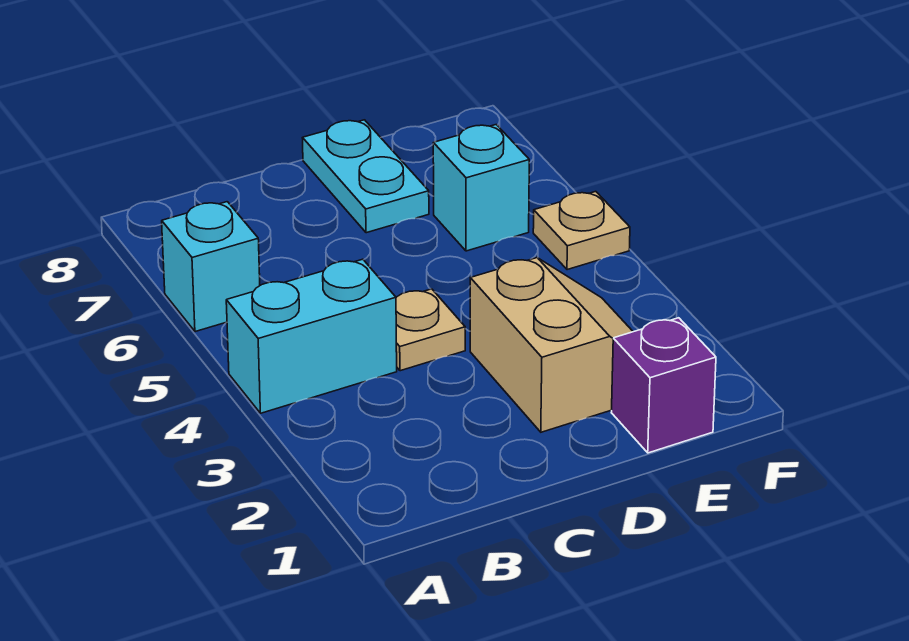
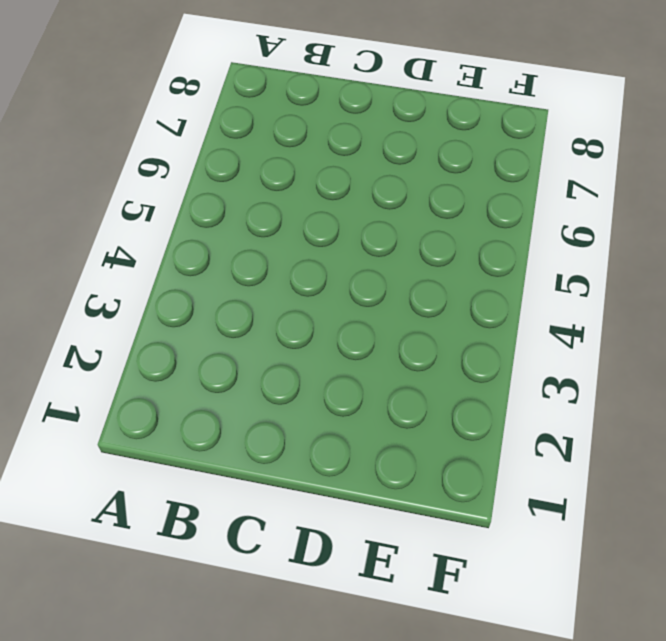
none -> cyan brick A4:B4 level 1
none -> cyan brick A6 level 1

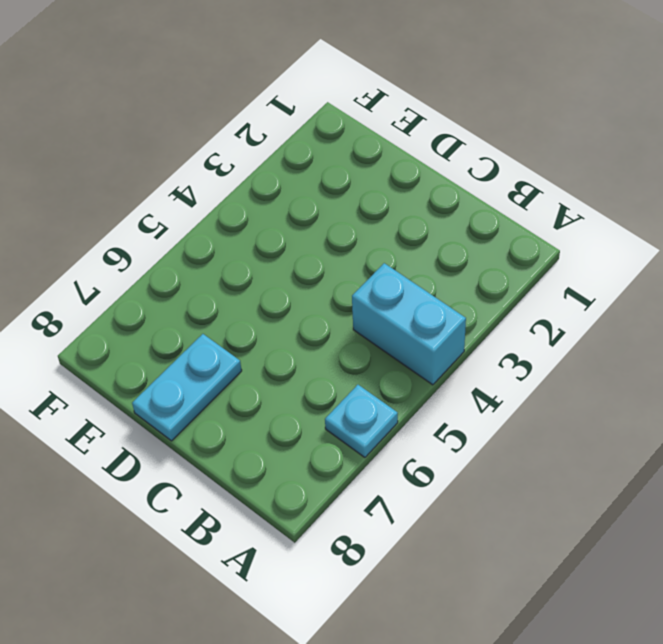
cyan plate A6 level 1 -> cyan brick A6 level 1
none -> tan plate C4 level 1
none -> tan slope D2:E3 level 1 top D

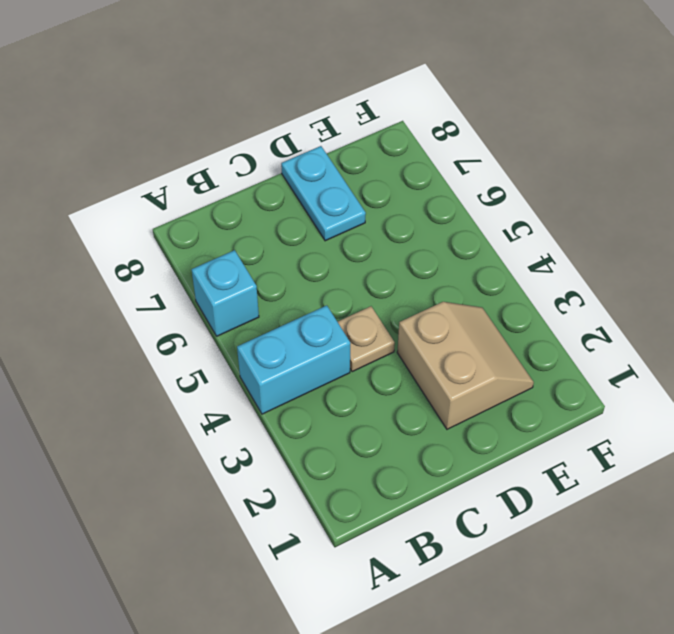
none -> purple brick E1 level 1
none -> cyan brick E6 level 1

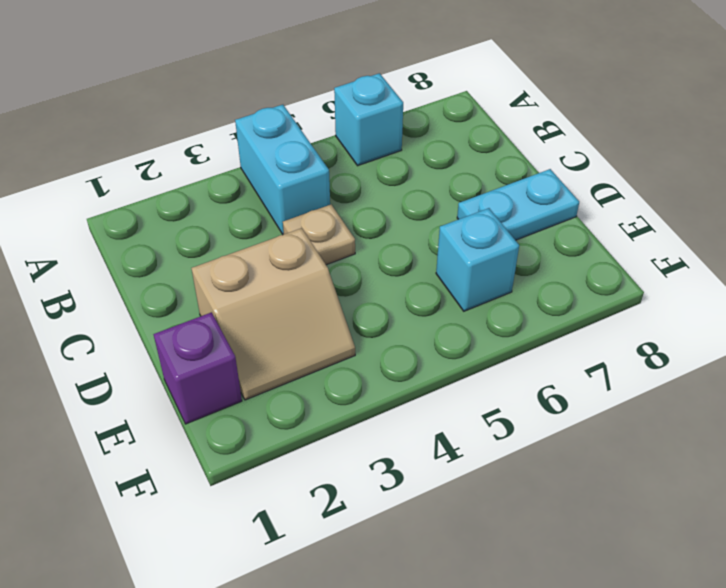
none -> tan plate F5 level 1

